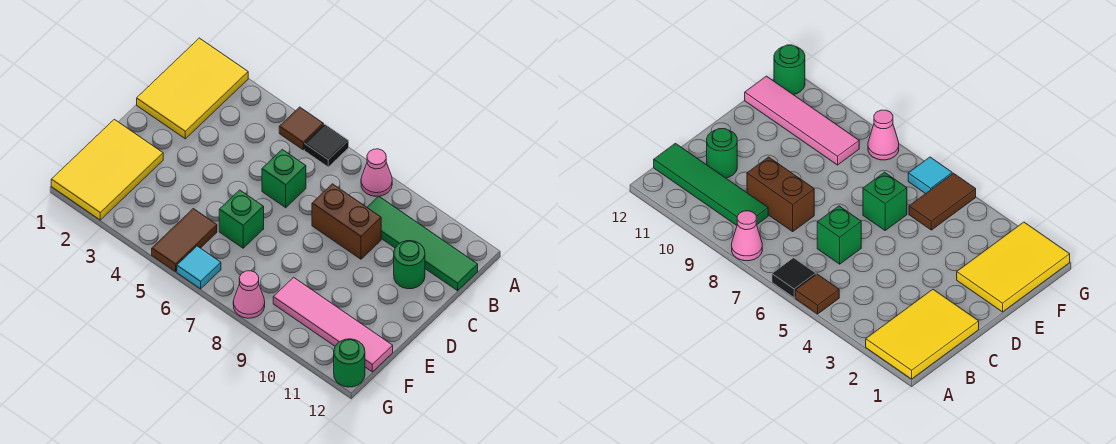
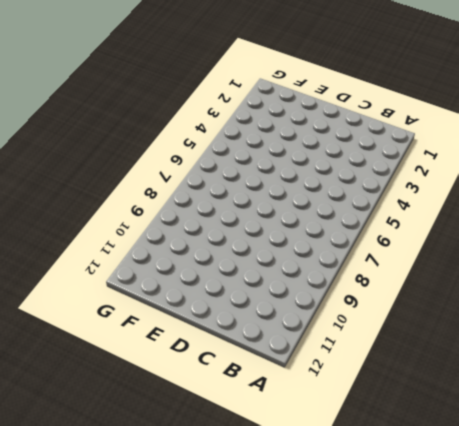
none -> yellow tile A1:C2 level 1
none -> brown tile A5 level 1
none -> black tile A6 level 1

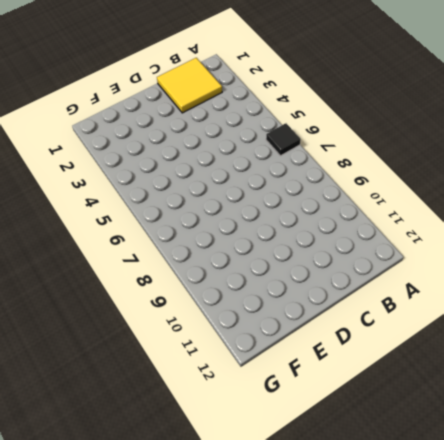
yellow tile B1:C2 level 1 -> yellow tile A1:C2 level 1
none -> brown tile A5 level 1
none -> pink cone A8 level 1
none -> green tile B9:B12 level 1

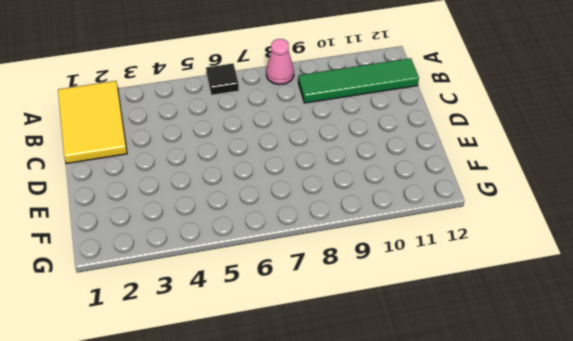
none -> brown tile A5 level 1
none -> green brick C6 level 1
none -> brown brick C8:C9 level 1

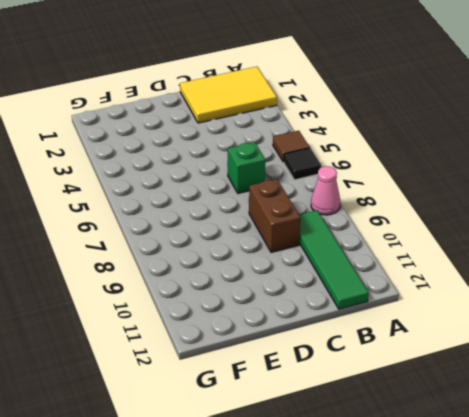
none -> green round brick C11 level 1
none -> yellow tile E1:G2 level 1
none -> green brick E6 level 1

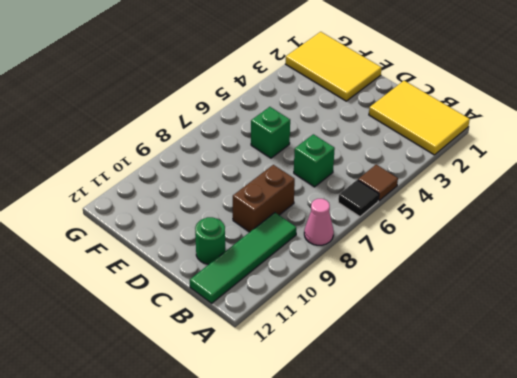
none -> brown tile F5:G5 level 1
none -> pink tile F9:F12 level 1
none -> cyan tile G6 level 1

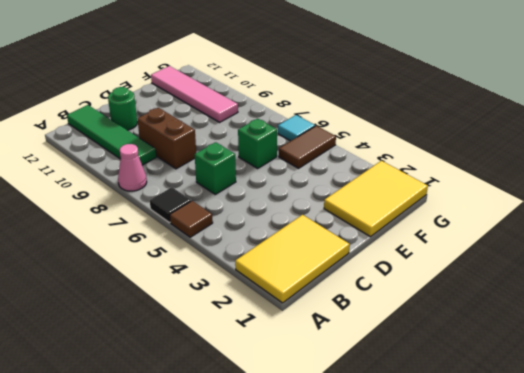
none -> pink cone G8 level 1
none -> green round brick G12 level 1

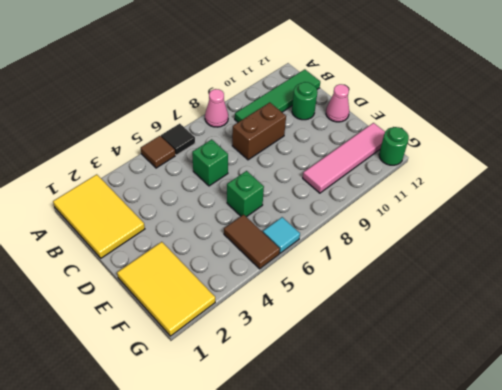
pink cone D12 level 1 -> pink cone G8 level 1

